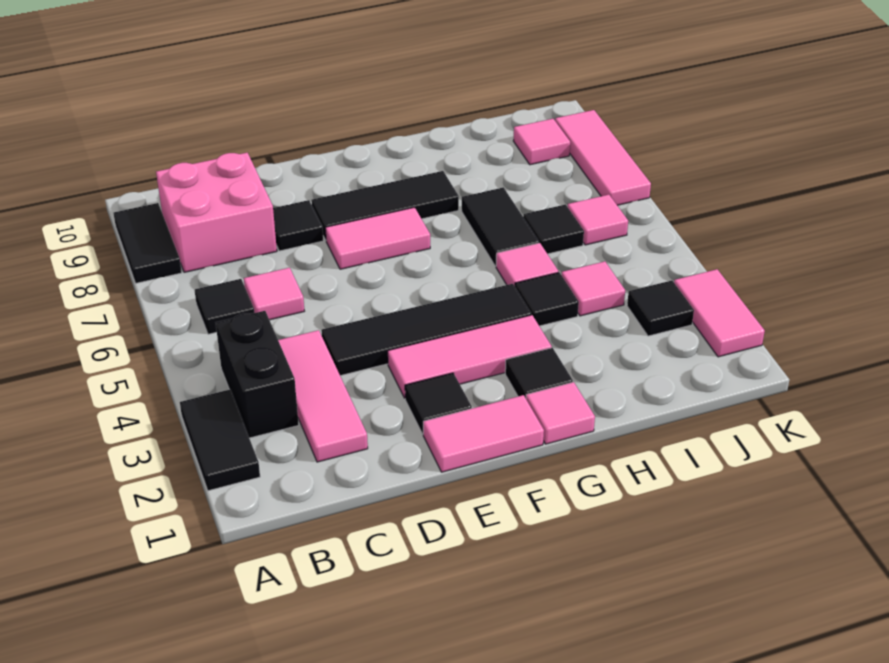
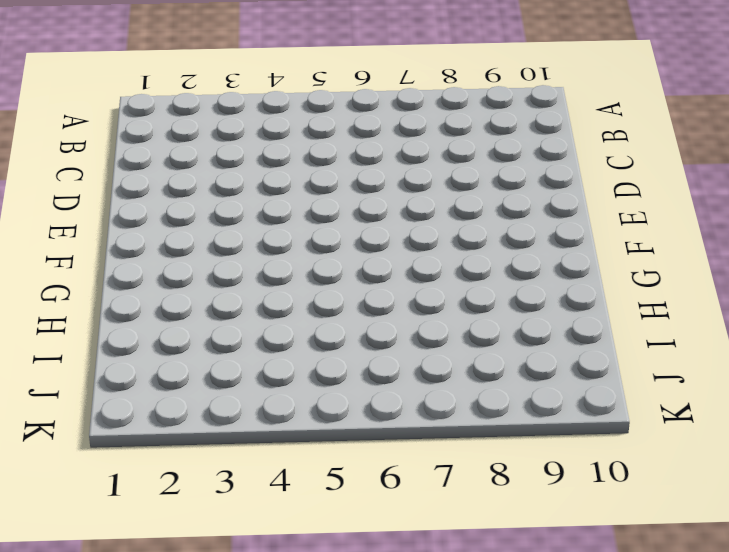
none -> black tile A2:A3 level 1
none -> black tile A8:A9 level 1
none -> black brick B3:B4 level 1

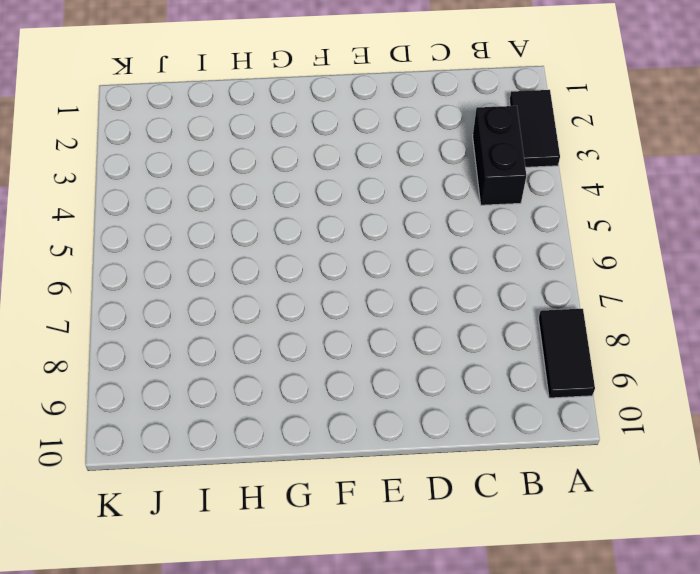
none -> black tile B6 level 1
none -> pink brick B8:C9 level 1
none -> pink tile C2:C4 level 1

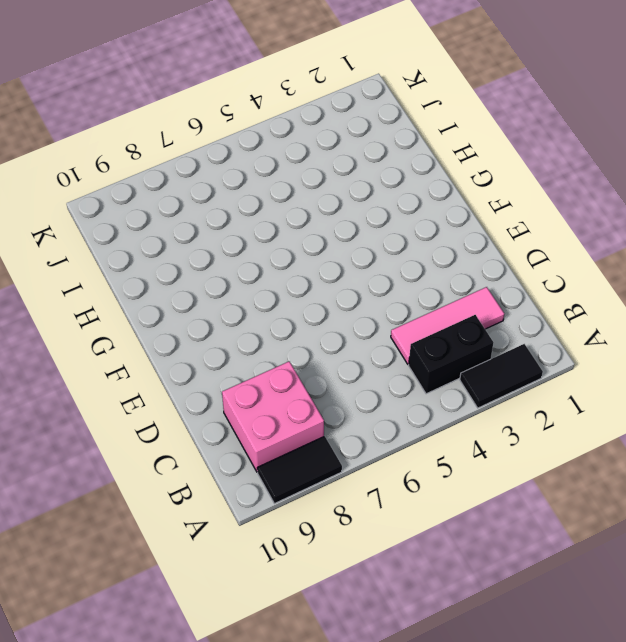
none -> black tile B6 level 1
none -> pink tile C6 level 1
none -> black tile D4:G4 level 1

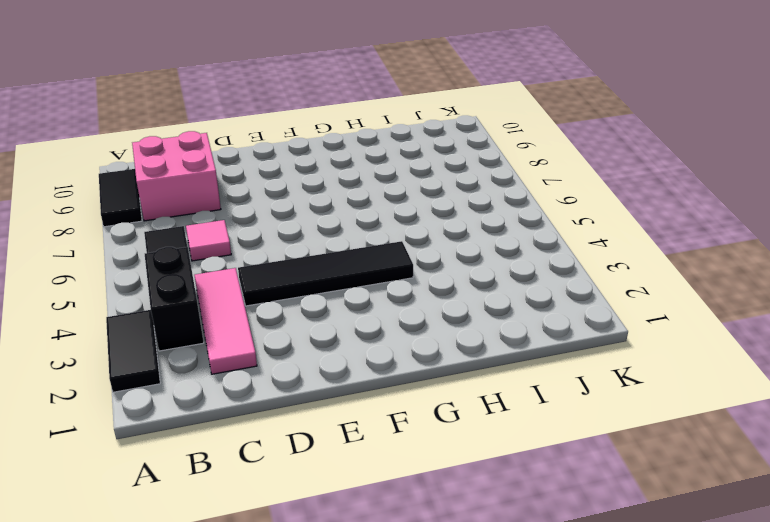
none -> black tile D8 level 1
none -> pink tile E1:F1 level 1
none -> black tile E2 level 1

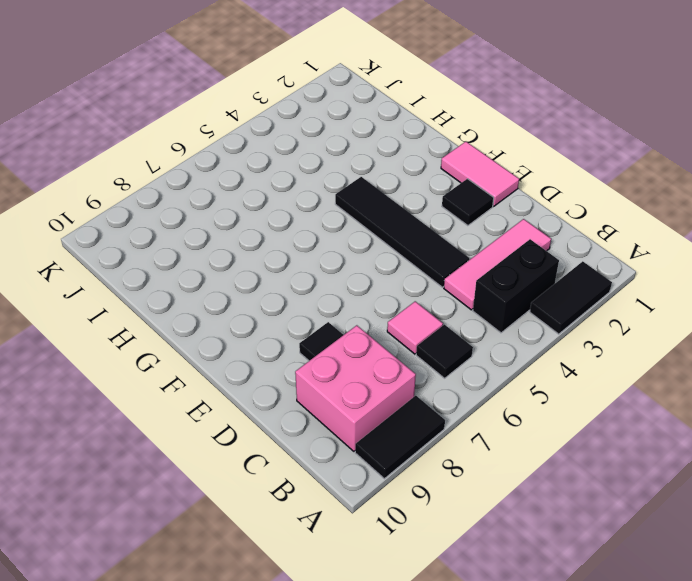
none -> pink tile E3:G3 level 1
none -> pink tile E7:F7 level 1
none -> black tile E8:G8 level 1

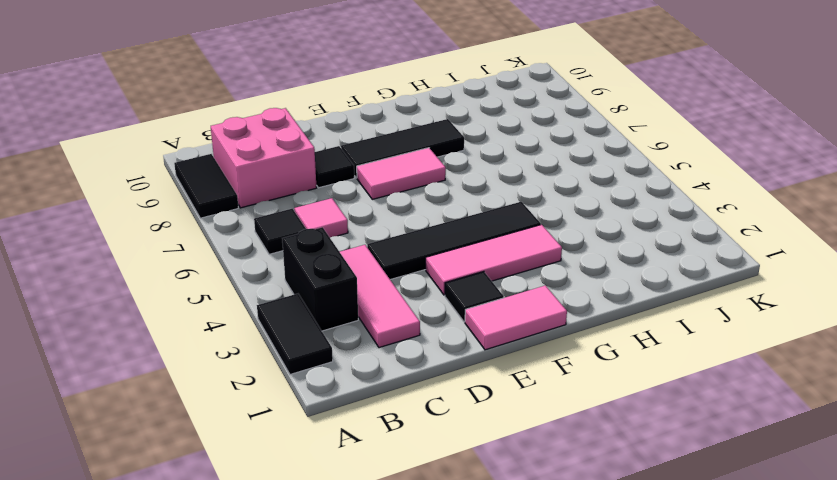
none -> pink tile G1 level 1
none -> black tile G2 level 1
none -> black tile H4 level 1

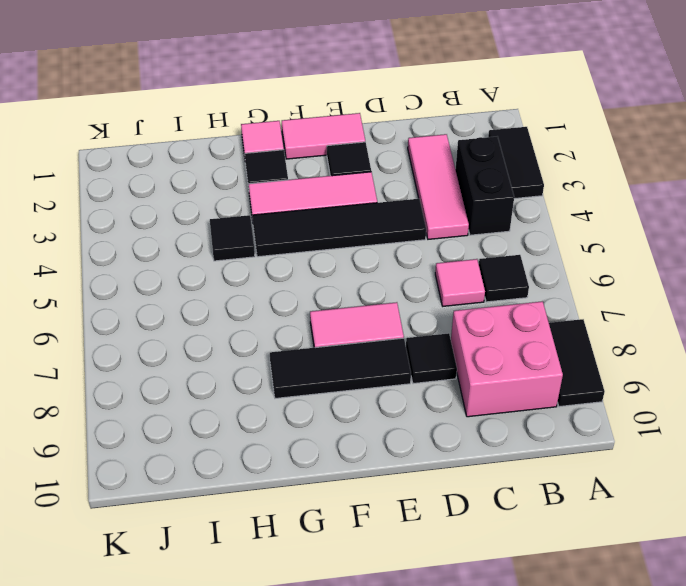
none -> pink tile H5 level 1
none -> black tile H6:H7 level 1
none -> pink tile I4 level 1

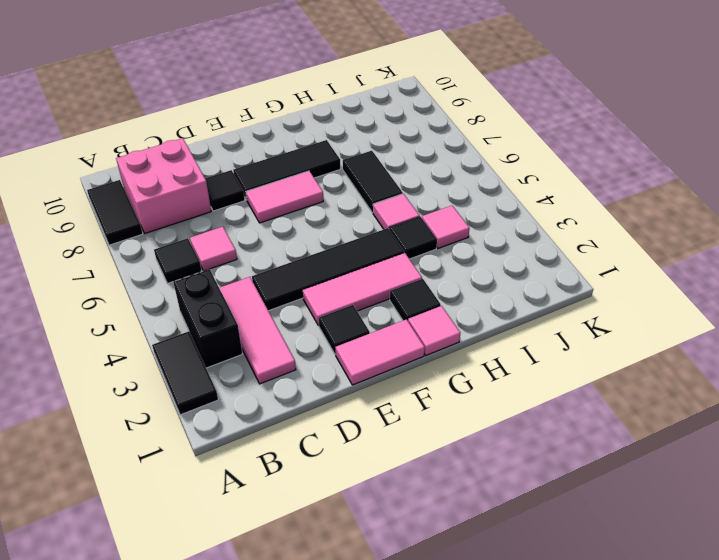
none -> black tile I6 level 1
none -> black tile J3 level 1
none -> pink tile J6 level 1

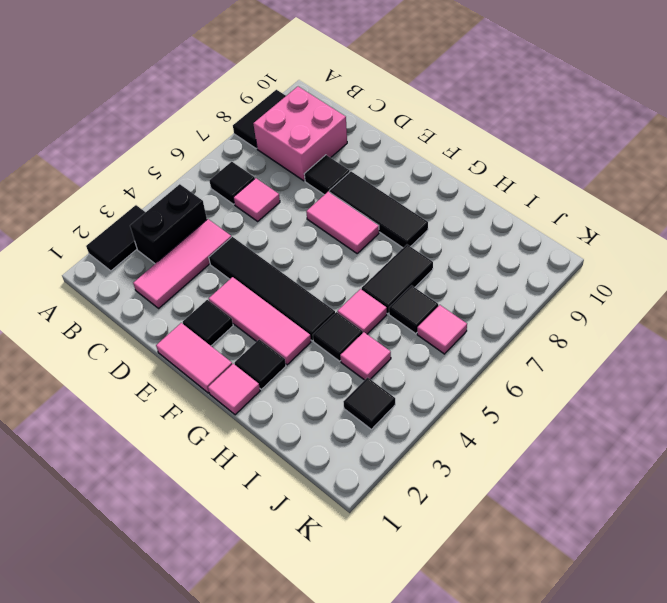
none -> pink tile J9 level 1
none -> pink tile K2:K3 level 1
none -> pink tile K7:K9 level 1

